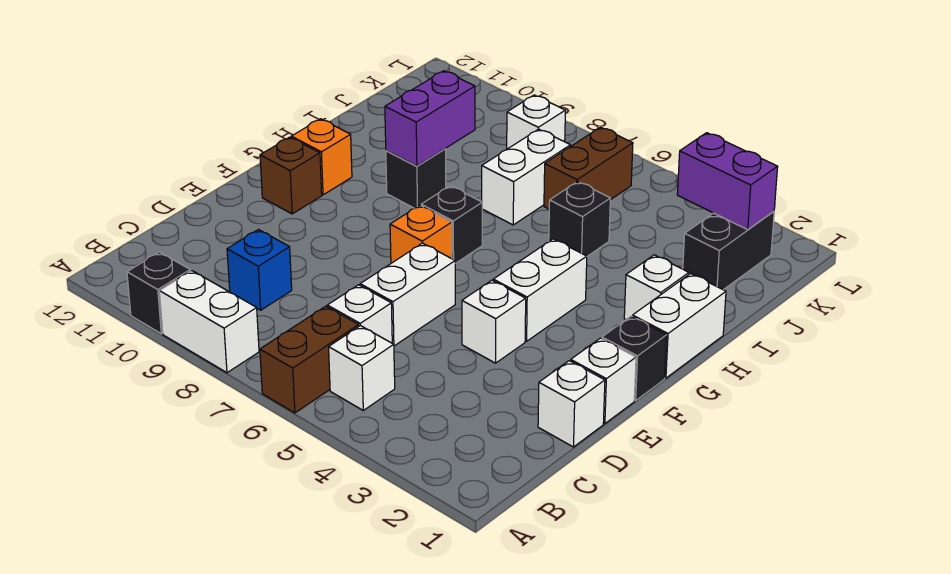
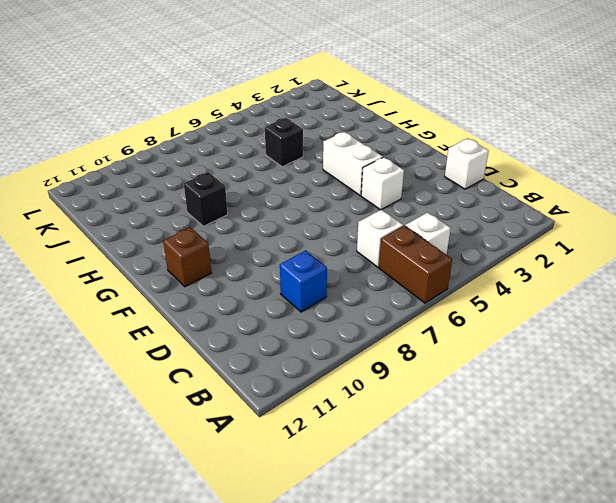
none -> white brick A8:A9 level 1
none -> black brick A10 level 1
none -> white brick D6:E6 level 1

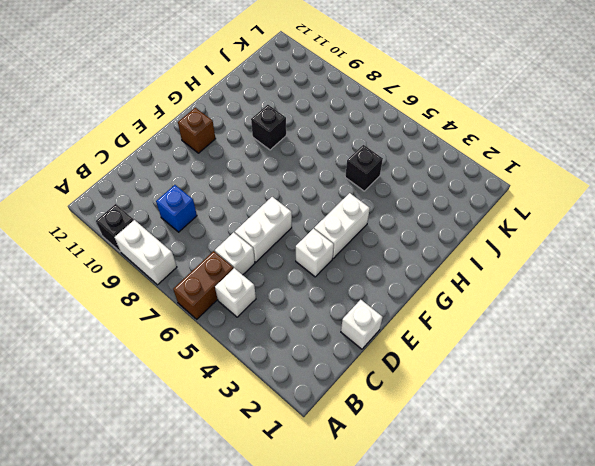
none -> white brick E1 level 1
none -> black brick F1 level 1
none -> orange brick F7 level 1

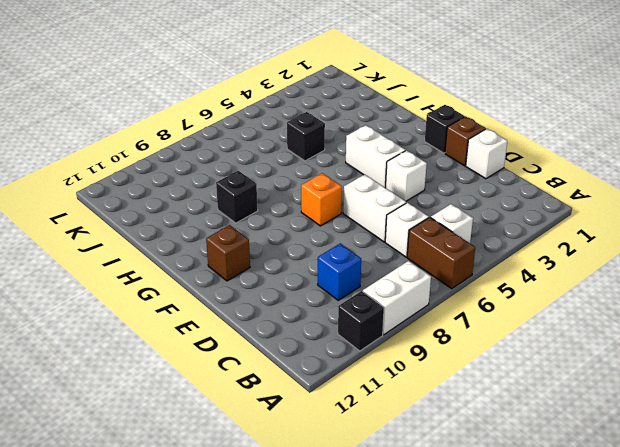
brown brick E1 level 1 -> white brick E1 level 1
none -> white brick G1:H1 level 1
none -> black brick G7 level 1
none -> orange brick G11 level 1

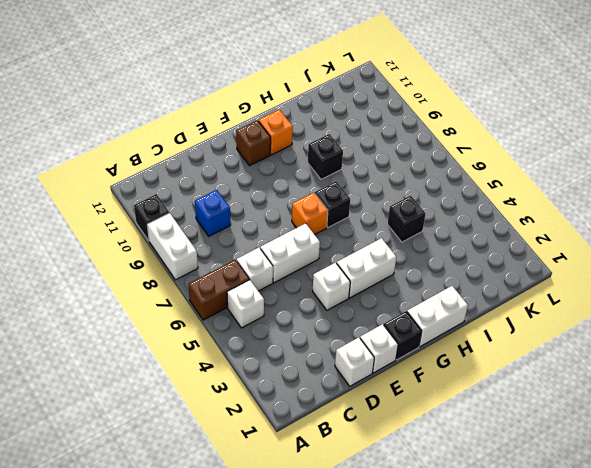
none -> white brick H2 level 1
none -> white brick I7:J7 level 1
none -> black brick J2:K2 level 1

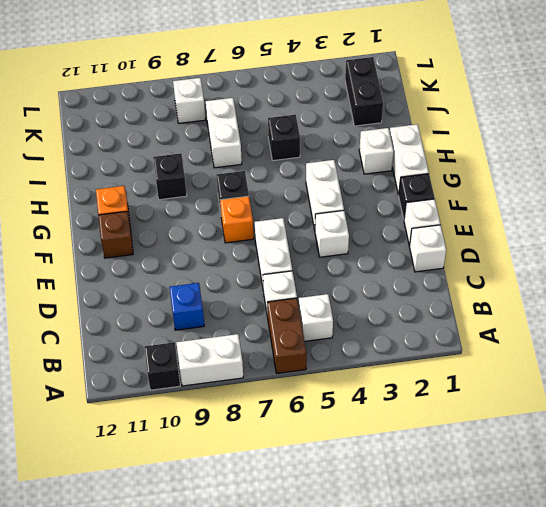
none -> brown brick J6:K6 level 1
none -> purple brick H9:I9 level 2
none -> purple brick K2:K3 level 2

